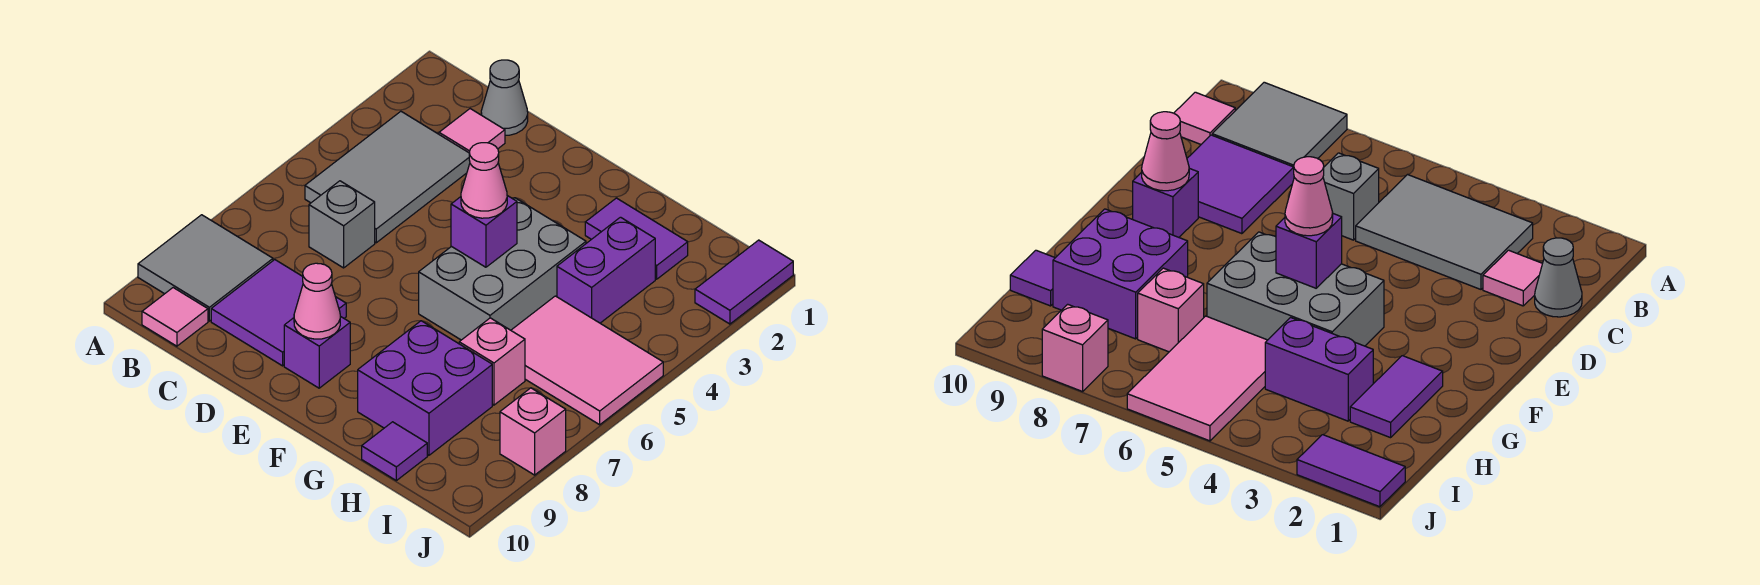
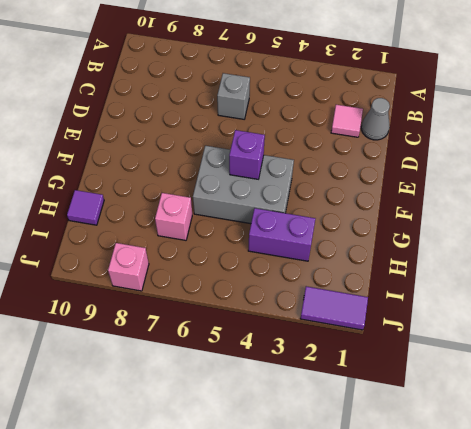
none -> grey tile A8:B9 level 1
none -> grey tile B3:C5 level 1
none -> pink tile B10 level 1

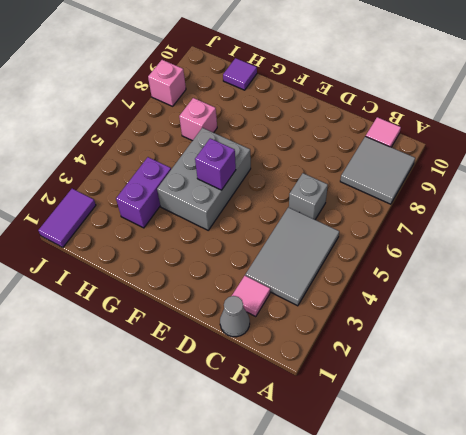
none -> purple tile C8:D9 level 1
none -> purple brick E9 level 1
none -> purple tile G2:H2 level 1

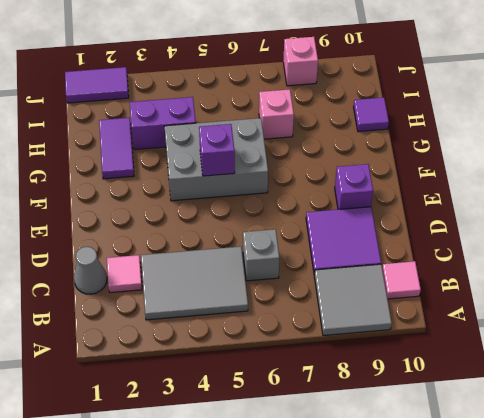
none -> purple brick G8:H9 level 1
none -> pink tile H5:J6 level 1
none -> pink cone E9 level 2

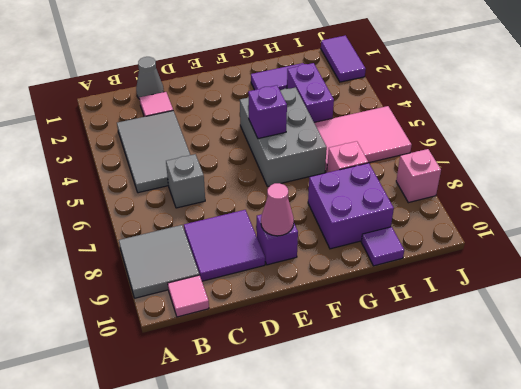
none -> pink cone F5 level 3

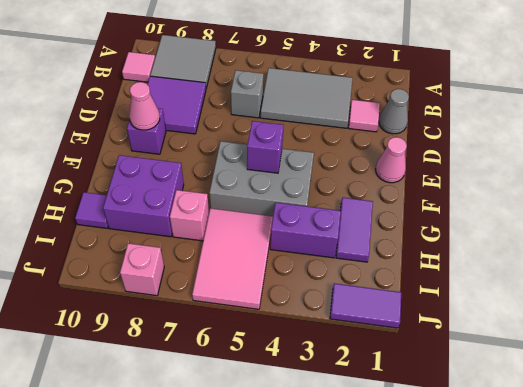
pink cone E1 level 1 -> pink cone F5 level 3

